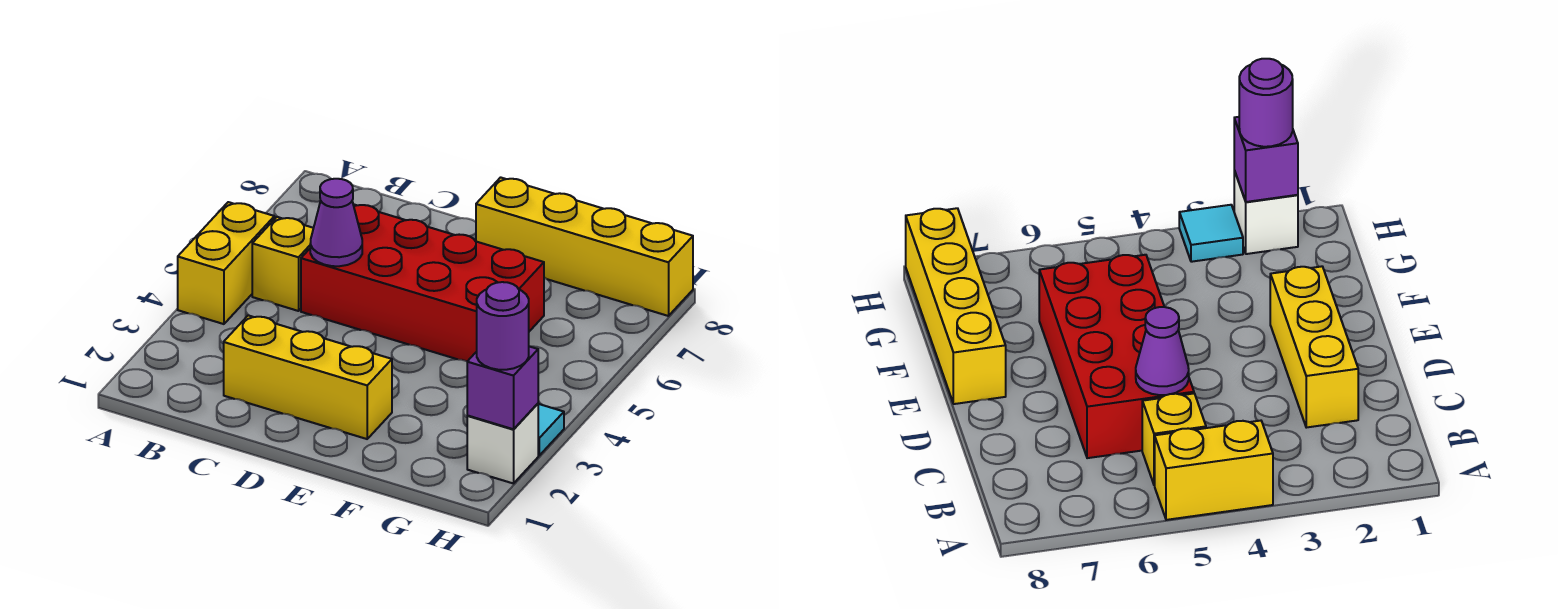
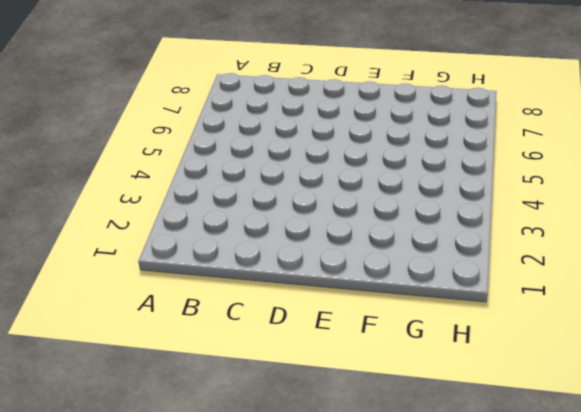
none -> yellow brick A4:A5 level 1
none -> yellow brick B5 level 1

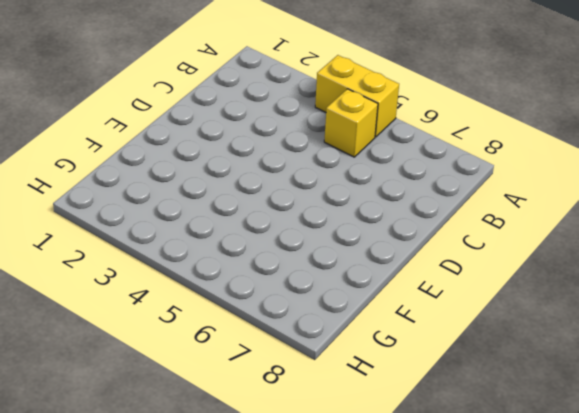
none -> yellow brick C2:E2 level 1
none -> red brick C5:F6 level 1

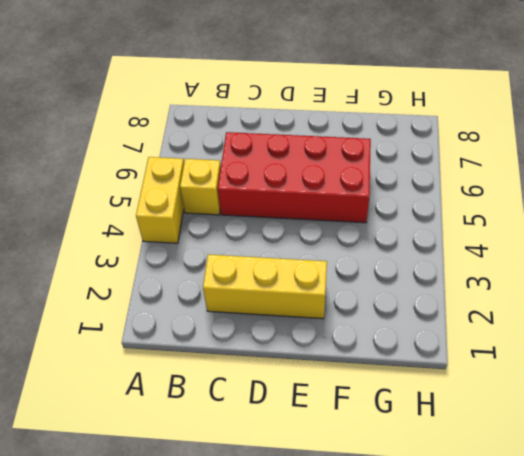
none -> yellow brick E8:H8 level 1
none -> white brick H2 level 1

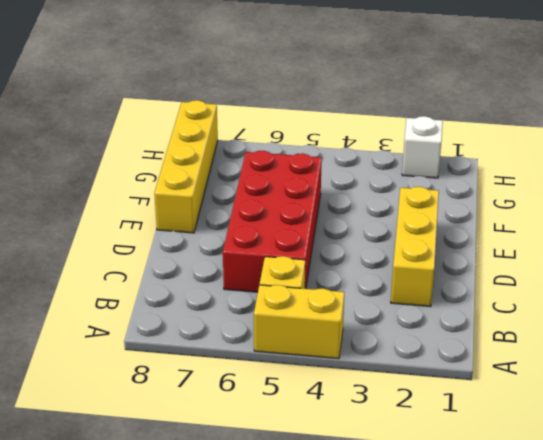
none -> cyan tile H3 level 1
none -> purple cone C5 level 2

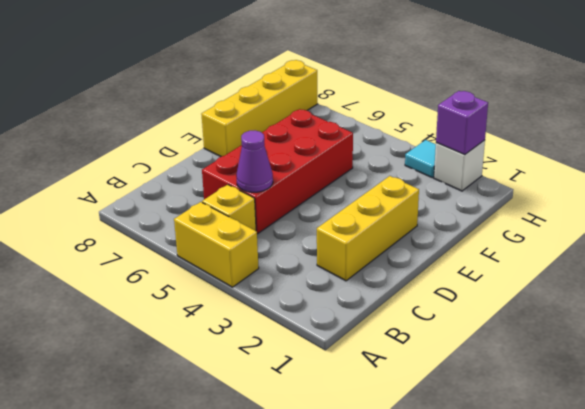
none -> purple round brick H2 level 3

